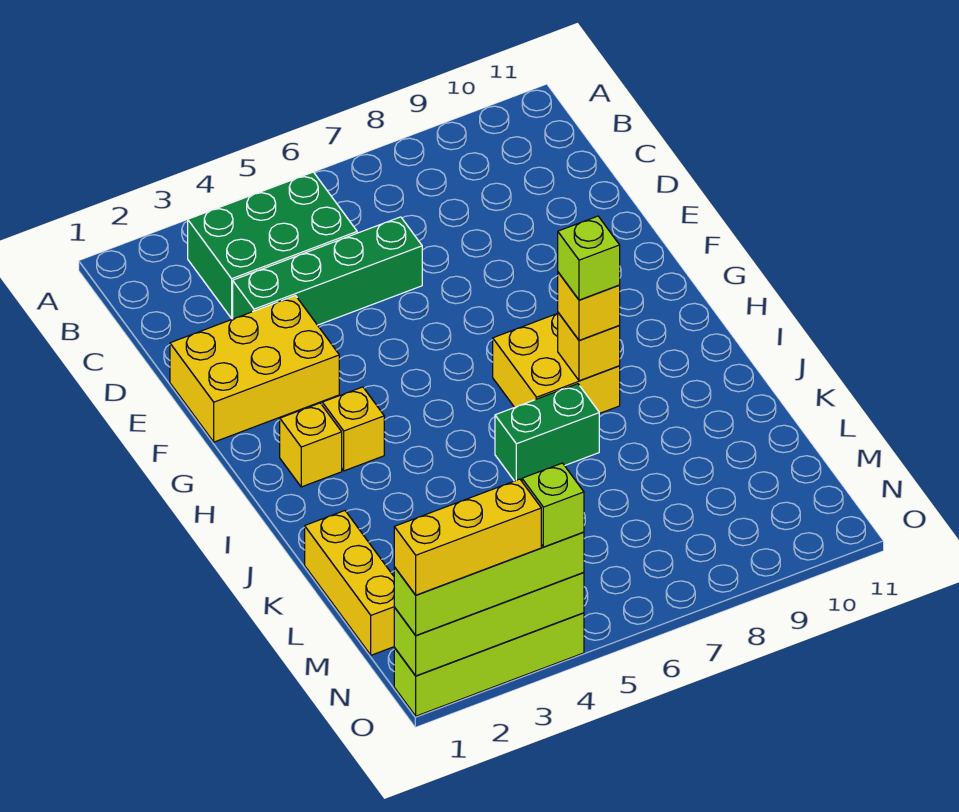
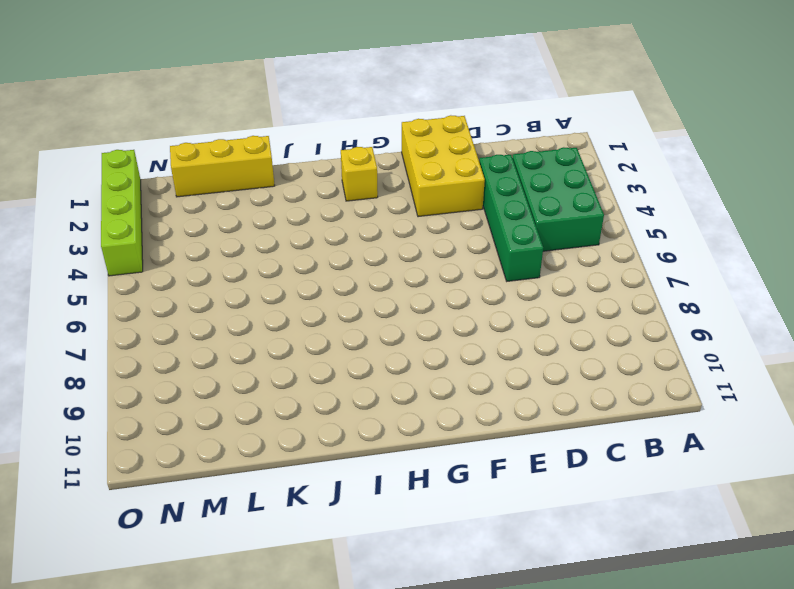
none -> yellow brick H3 level 1
none -> yellow brick H7:I8 level 1
none -> green brick J6:J7 level 1

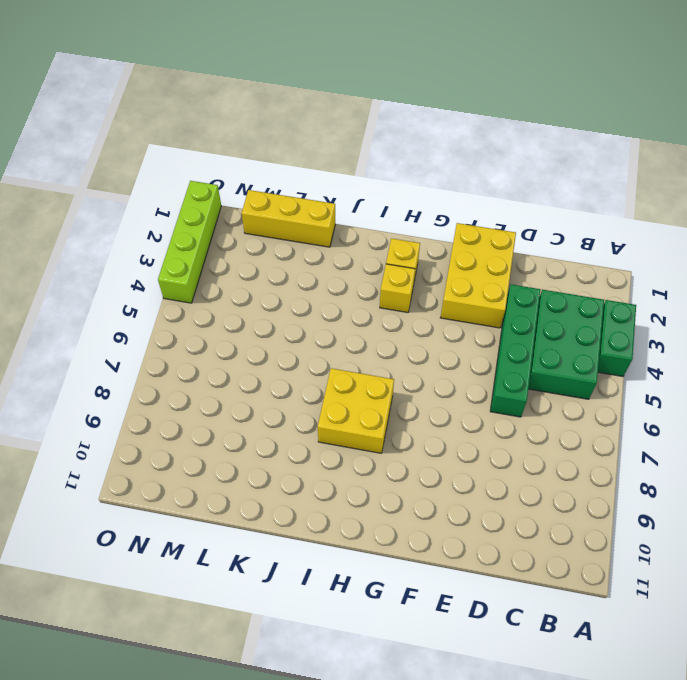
green brick A3:A4 level 1 -> green brick J6:J7 level 1
none -> yellow brick I8 level 2
none -> lime brick O1:O4 level 2
none -> yellow brick I8 level 3

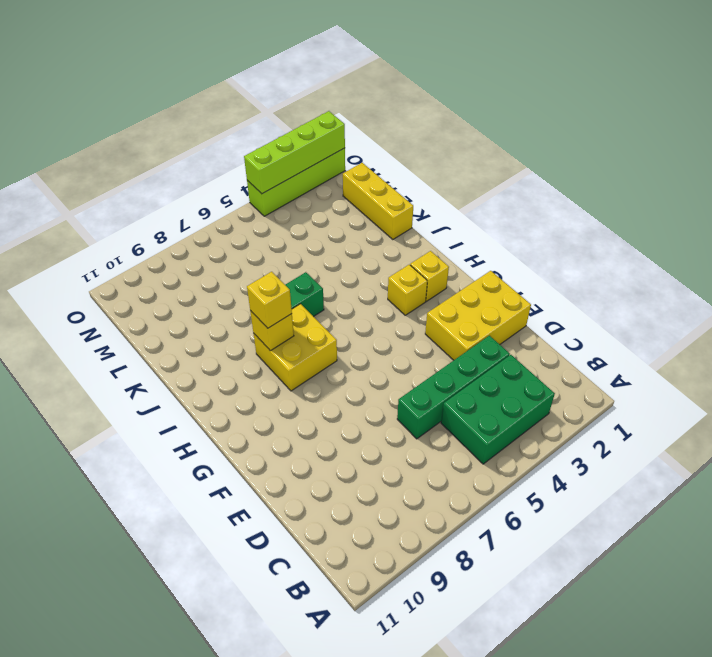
none -> lime brick O1:O4 level 3
none -> lime brick I8 level 4
none -> yellow brick O1:O3 level 4

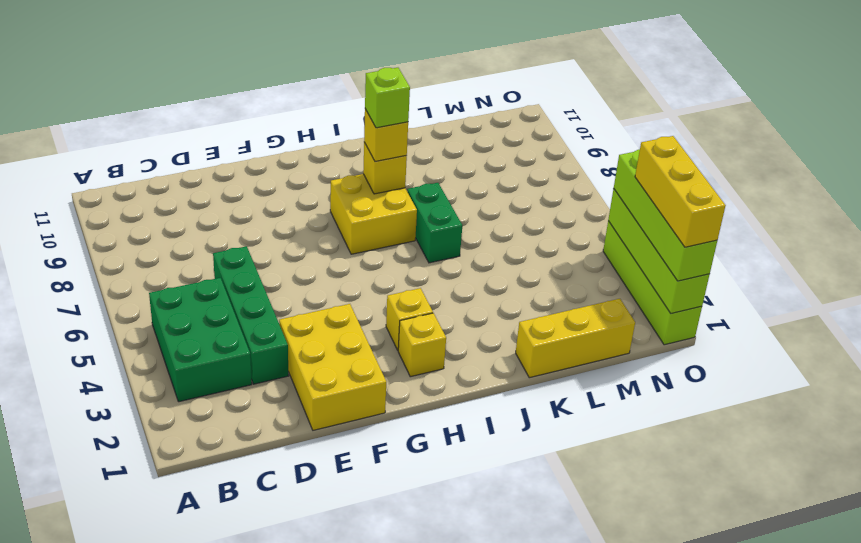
none -> lime brick O4 level 4

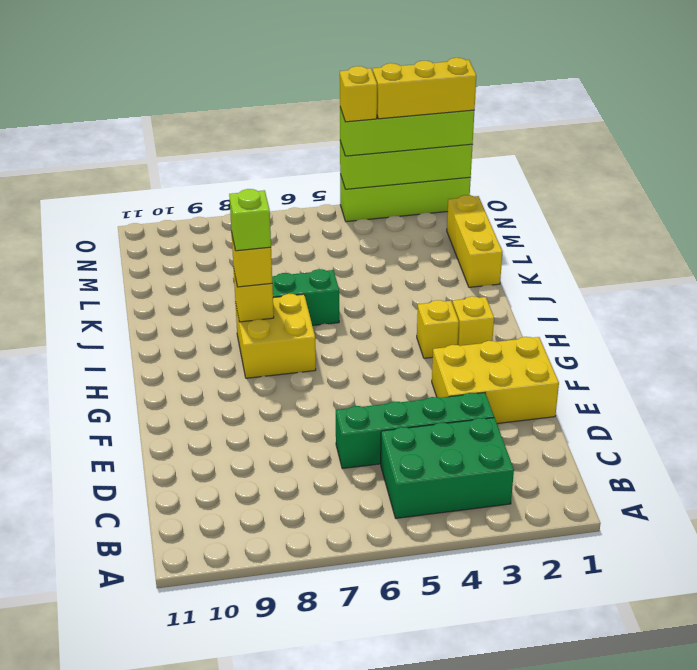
yellow brick O4 level 4 -> lime brick O4 level 4

